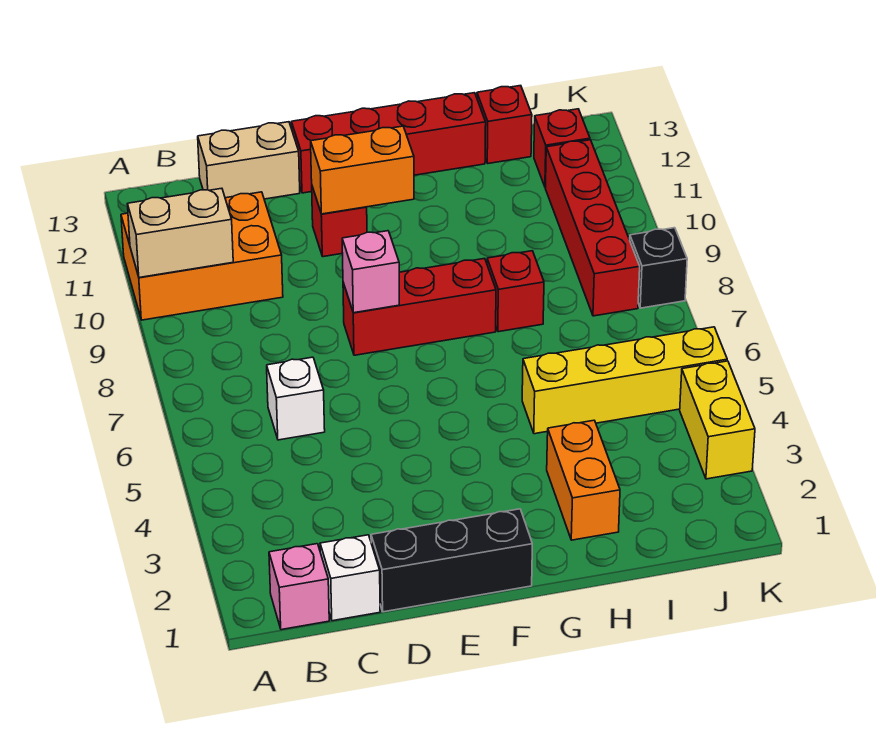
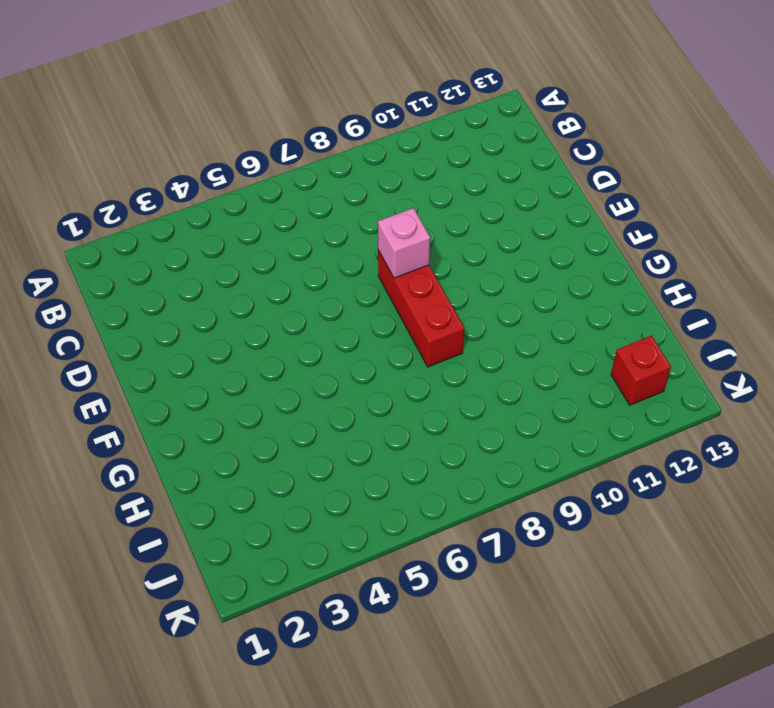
none -> orange brick A10:C11 level 1
none -> pink brick B1 level 1
none -> white brick C1 level 1

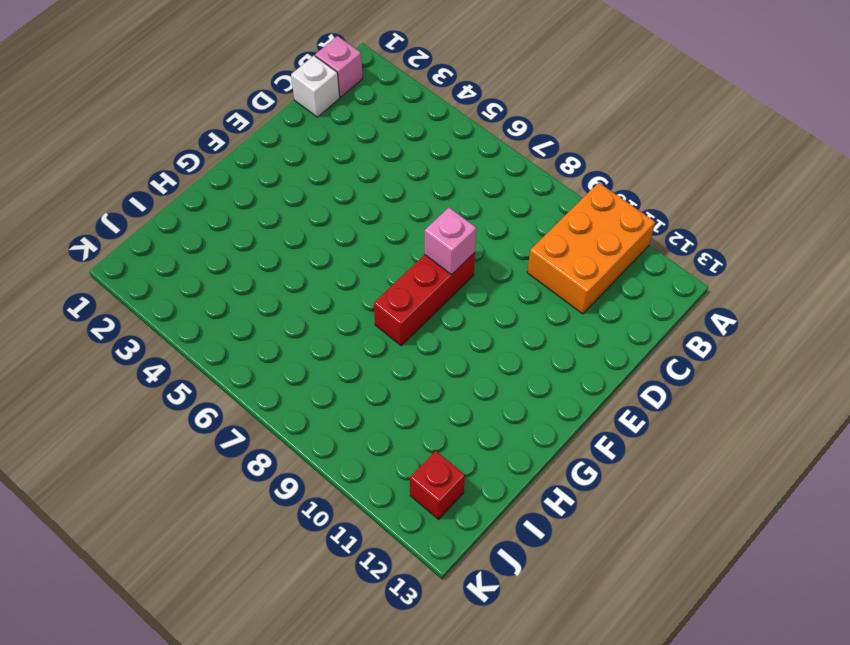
none -> white brick C6 level 1
none -> tan brick C13:D13 level 1
none -> black brick D1:F1 level 1

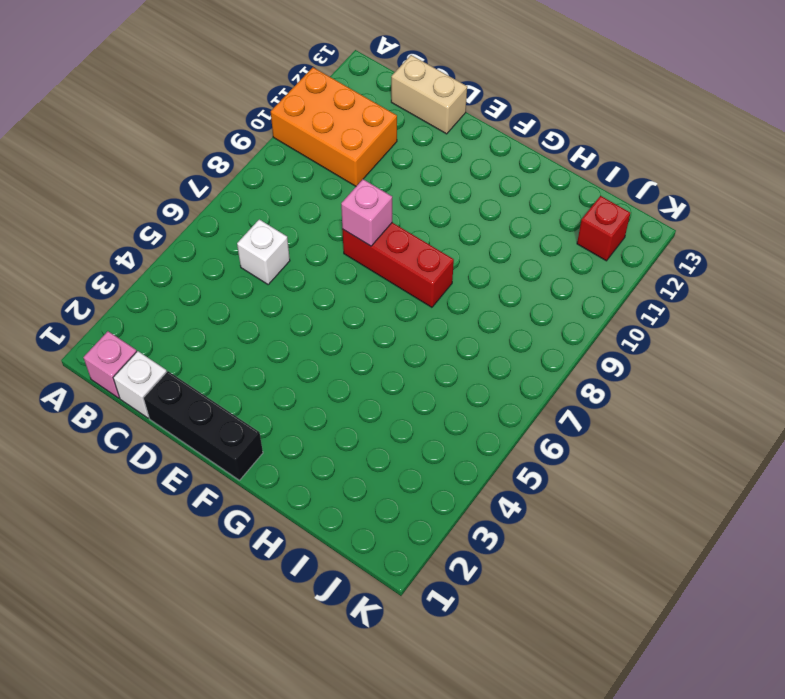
none -> red brick E11 level 1
none -> red brick E13:H13 level 1
none -> orange brick H2:H3 level 1

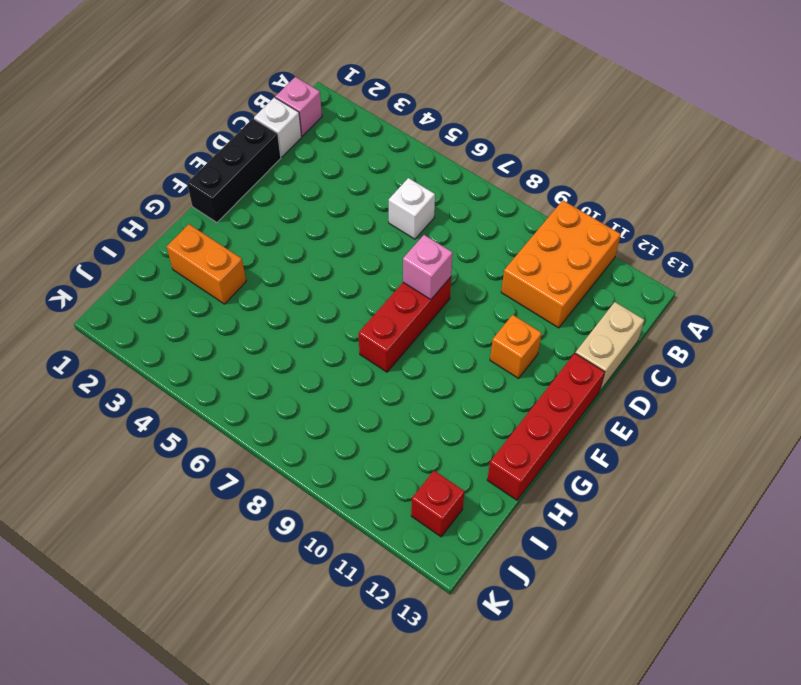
orange brick E11 level 1 -> red brick E11 level 1
none -> yellow brick H5:K5 level 1
none -> red brick H8 level 1
none -> red brick I13 level 1

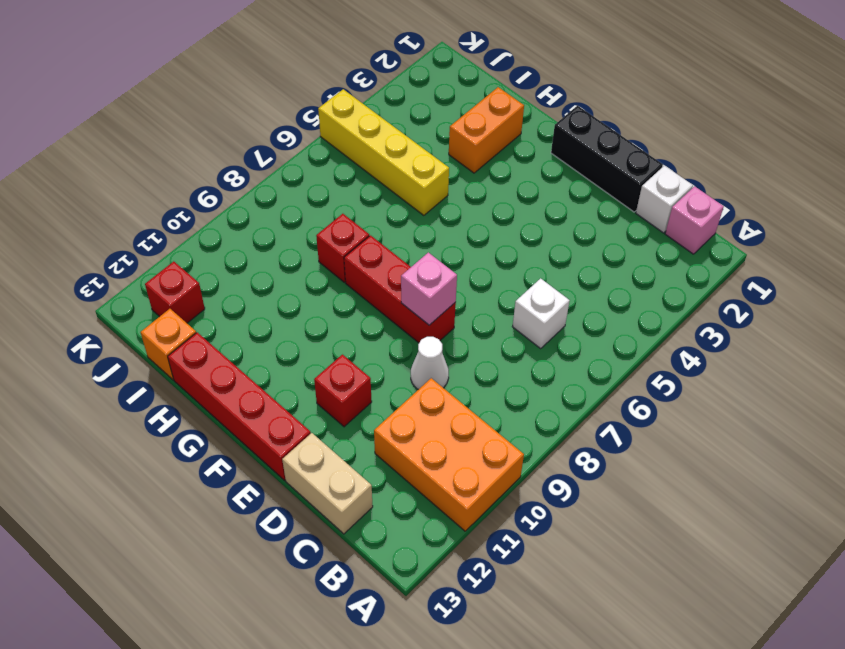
white cone D9 level 1 -> none
orange brick I13 level 1 -> red brick I13 level 1
none -> red brick J8:J11 level 1
none -> yellow brick K3:K4 level 1
none -> black brick K8 level 1

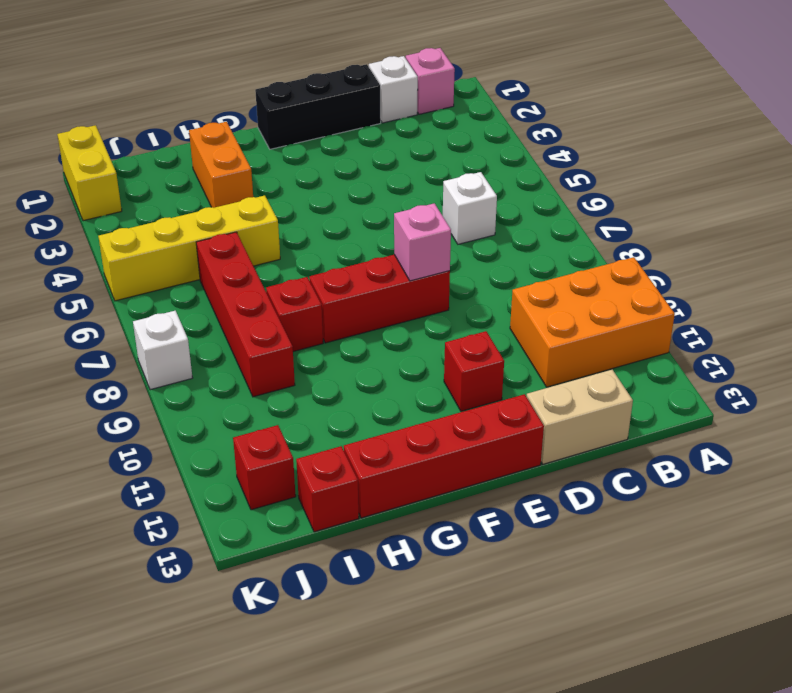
red brick I6:I9 level 1 -> red brick J8:J11 level 1
yellow brick K1:K2 level 1 -> yellow brick K3:K4 level 1
white brick K8 level 1 -> black brick K8 level 1
none -> tan brick A10:B10 level 2
none -> orange brick E11:F11 level 2

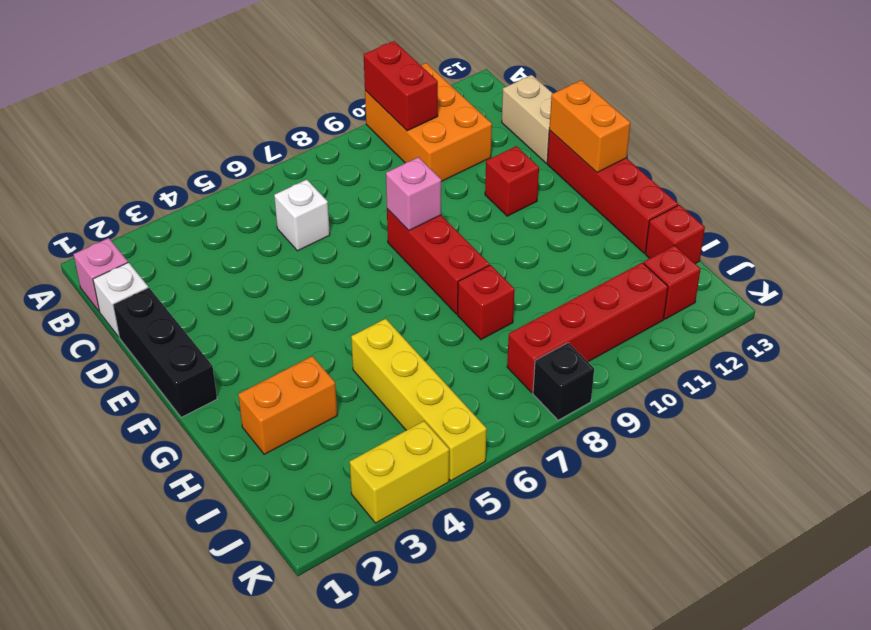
red brick A10:B10 level 2 -> tan brick A10:B10 level 2
orange brick E13:F13 level 2 -> orange brick E11:F11 level 2

